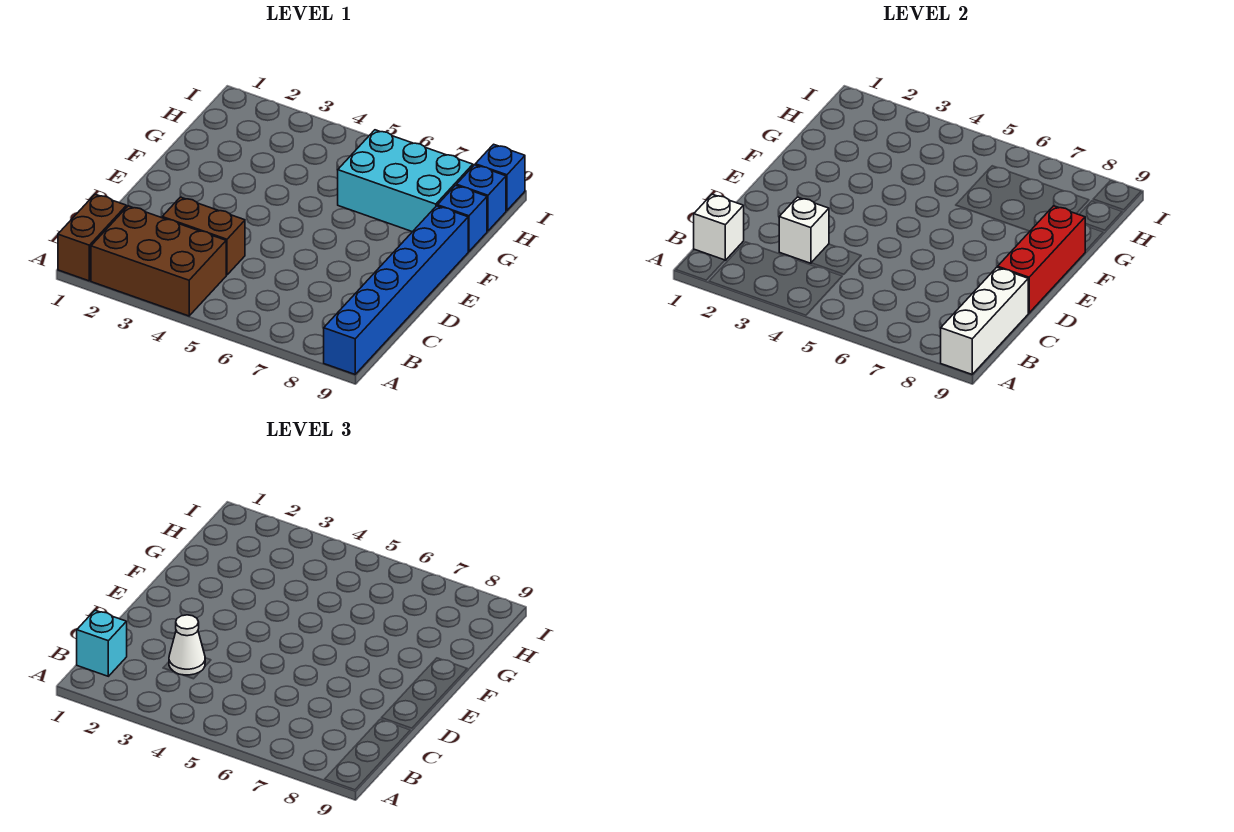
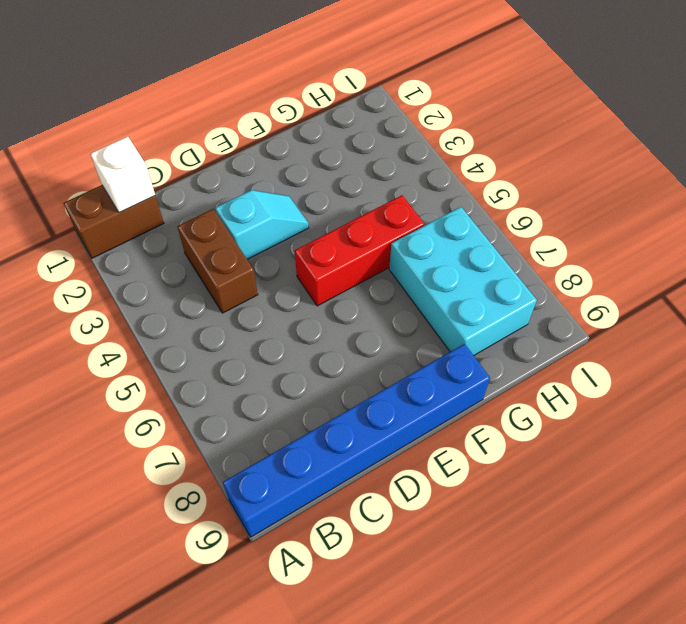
cyan slope D3:E3 level 1 top D -> none
red brick E5:G5 level 1 -> red brick D9:F9 level 2
none -> brown brick A2:B4 level 1
none -> blue brick G9 level 1
none -> blue brick H9 level 1

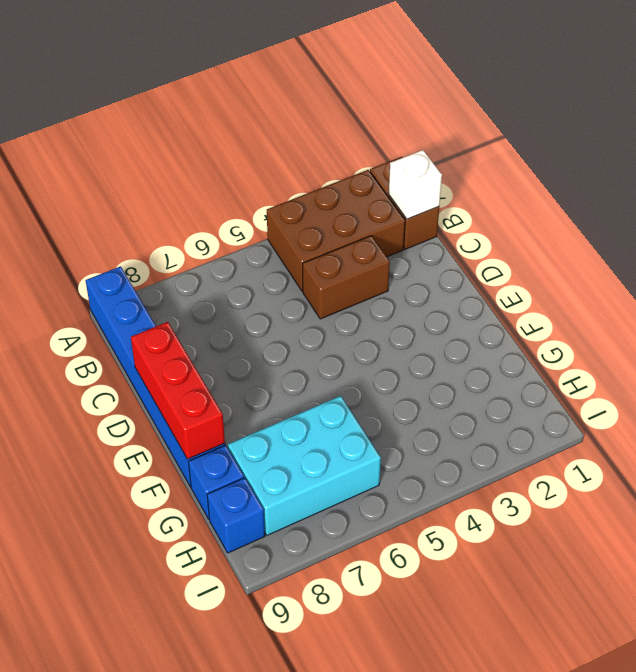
none -> blue brick I9 level 1
none -> white brick A9:C9 level 2
none -> white brick C3 level 2

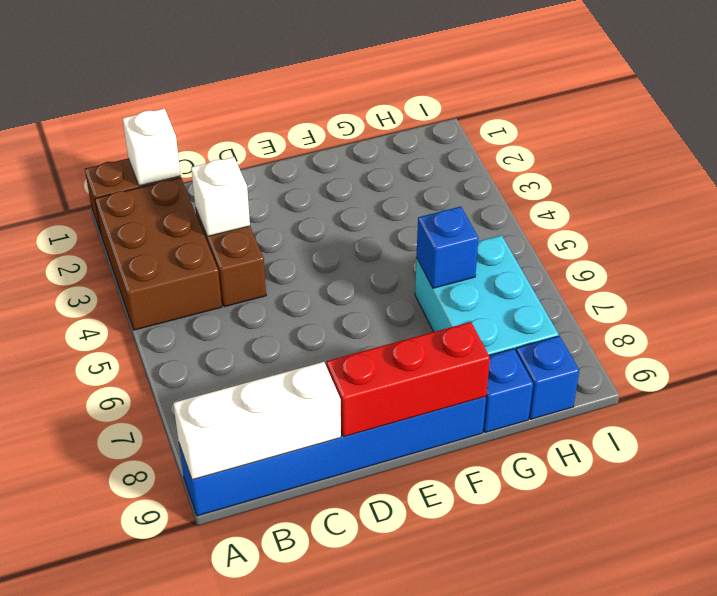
blue brick G6 level 2 -> blue brick I9 level 1
none -> cyan brick B1 level 3
none -> white cone C3 level 3

